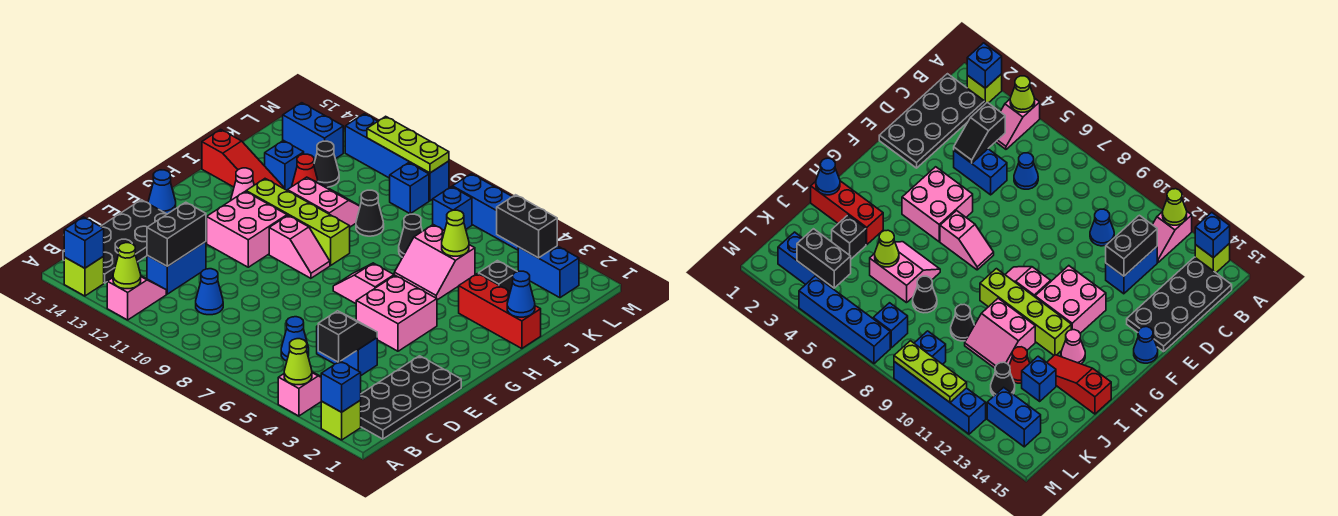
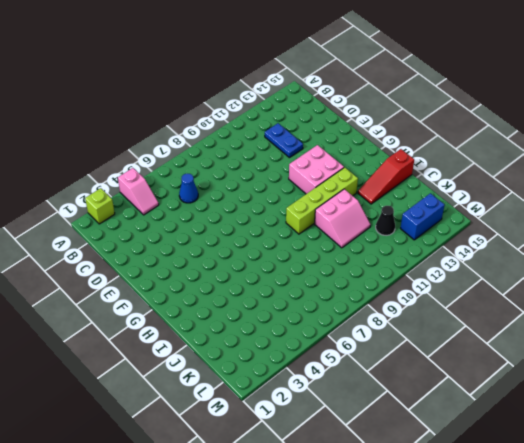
blue plate C12:D12 level 1 -> blue brick C12:D12 level 1
none -> pink slope A12:B12 level 1 top A
none -> lime brick A14 level 1
none -> black plate B1:E2 level 1
none -> black plate B14:E15 level 1

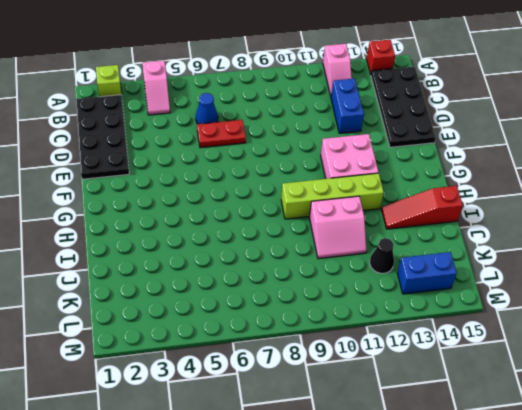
red brick A14 level 1 -> lime brick A14 level 1
red plate D6:D7 level 1 -> none
none -> blue cone C10 level 1
none -> blue brick D4:D5 level 1
none -> pink brick F4:G5 level 1
none -> blue cone F15 level 1

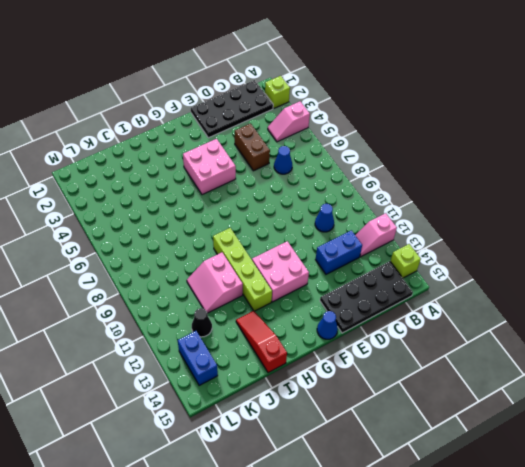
brown brick D4:D5 level 1 -> blue brick D4:D5 level 1
none -> pink slope G6:G7 level 1 top 6
none -> pink slope G9:G10 level 1 top 10
none -> pink cone H13 level 1
none -> red brick I1:I3 level 1

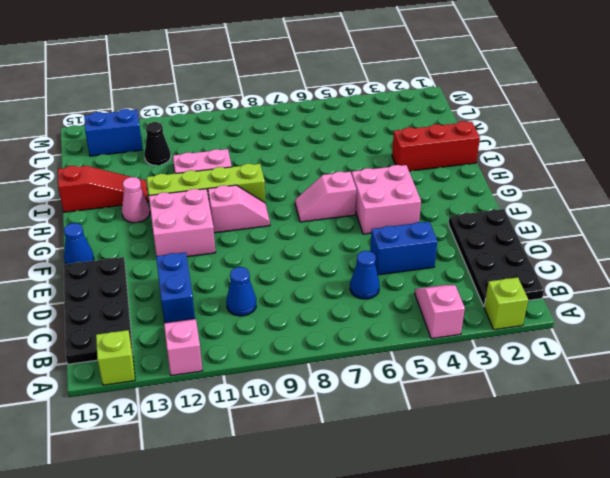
none -> pink slope I5:J6 level 1 top J
none -> black brick J3 level 1
none -> black cone J7 level 1
none -> black cone J9 level 1

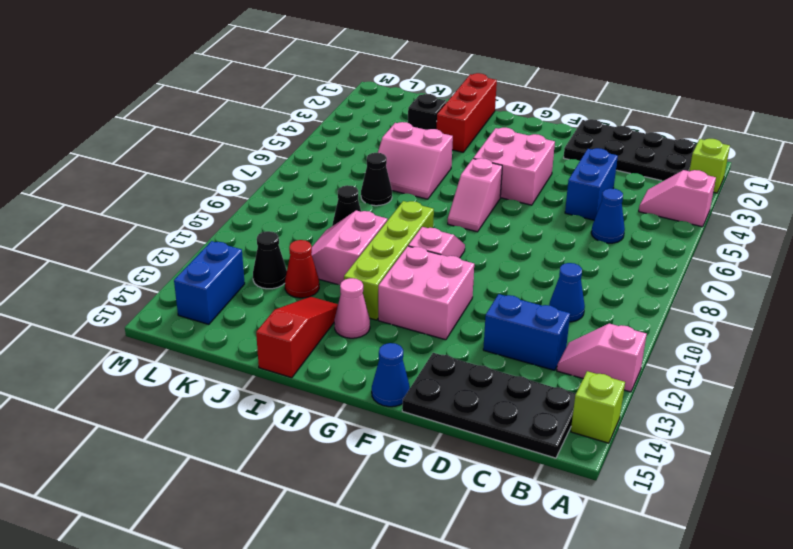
pink slope I5:J6 level 1 top 5 -> pink slope I5:J6 level 1 top J
none -> blue brick J13 level 1
none -> blue brick L2:L3 level 1
none -> blue brick L7 level 1
none -> blue brick L9 level 1

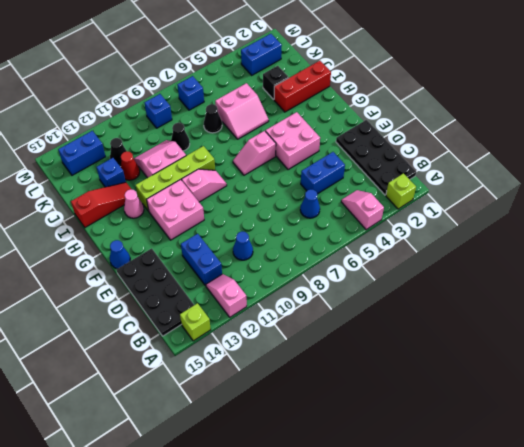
none -> blue brick M4:M7 level 1
none -> blue brick M9:M12 level 1
none -> blue brick A2 level 2
none -> lime cone A4 level 2

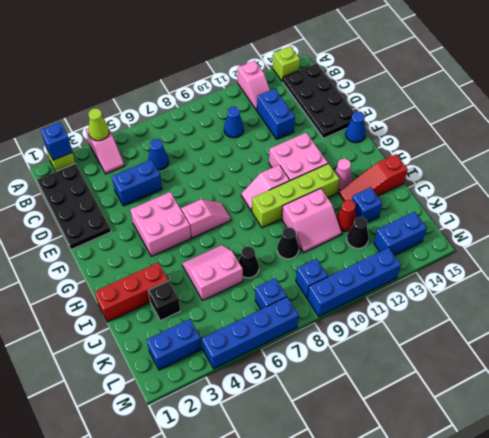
none -> lime cone A12 level 2
none -> blue brick A14 level 2
none -> black slope C4:D4 level 2 top C
none -> black brick C12:D12 level 2

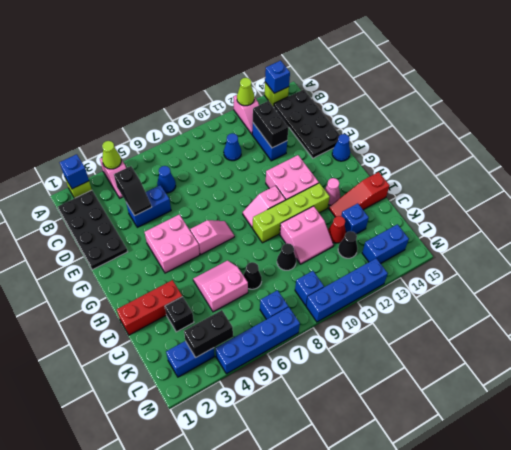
none -> blue cone I1 level 2
none -> lime cone J5 level 2
none -> lime plate M9:M11 level 2

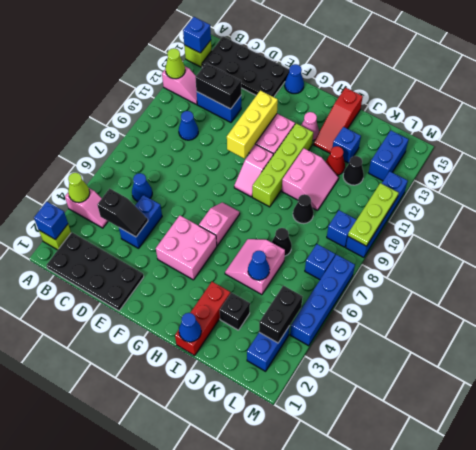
yellow brick F10:F12 level 2 -> none
blue cone J5 level 2 -> lime cone J5 level 2

